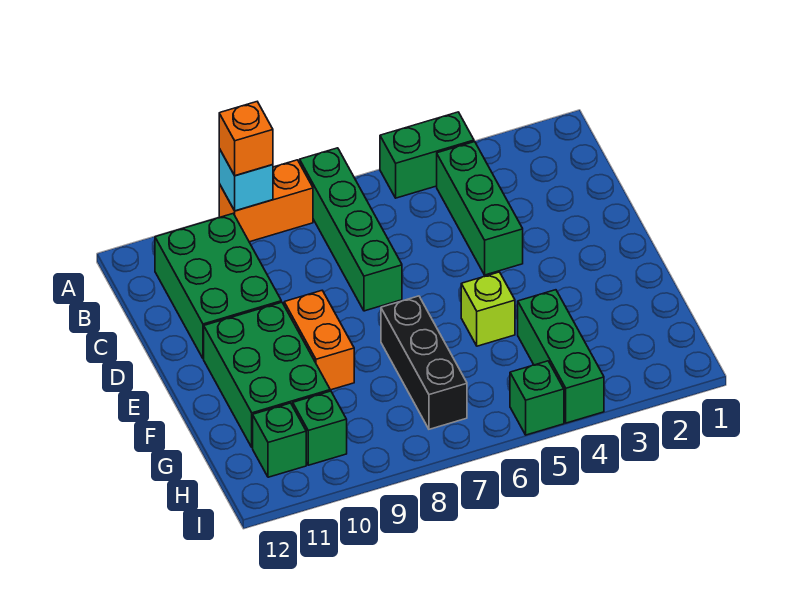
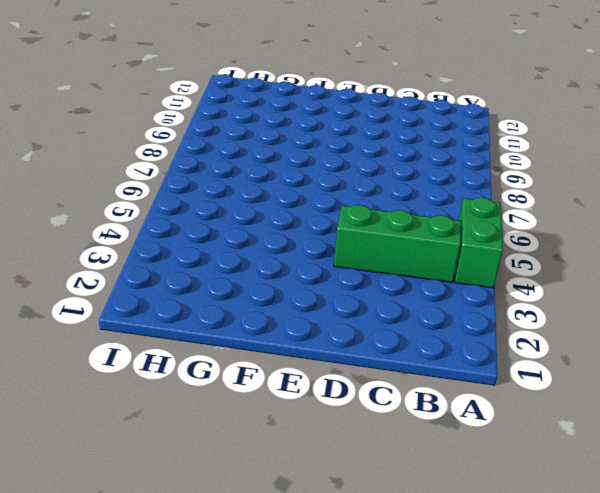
none -> green brick A7:D7 level 1
none -> orange brick A8:A9 level 1
none -> green brick B10:D11 level 1

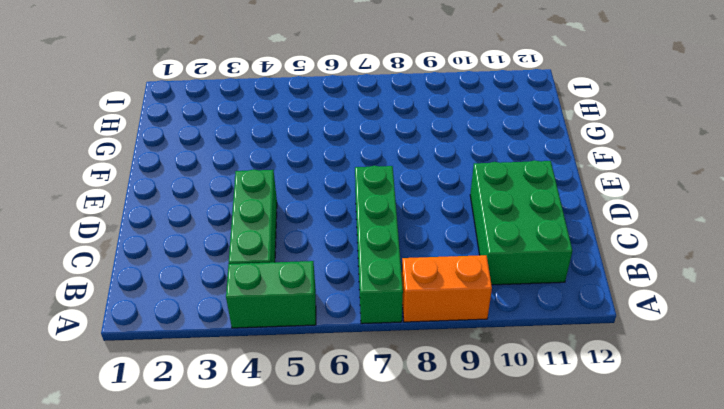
none -> orange brick E9:F9 level 1
none -> green brick E10:G11 level 1
none -> lime brick F5 level 1

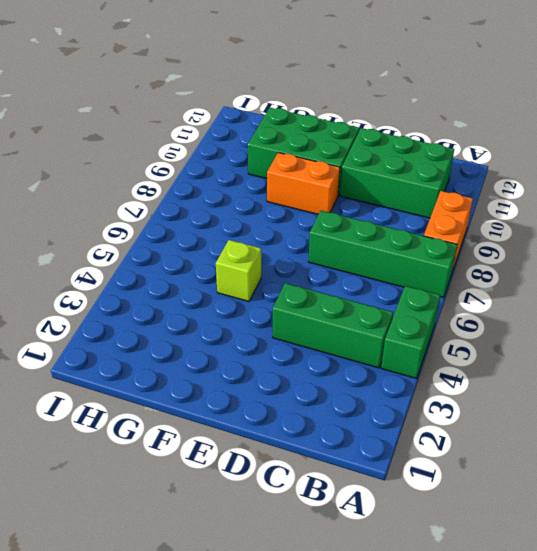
none -> black brick F7:H7 level 1
none -> green brick G4:I4 level 1
none -> green brick H10 level 1

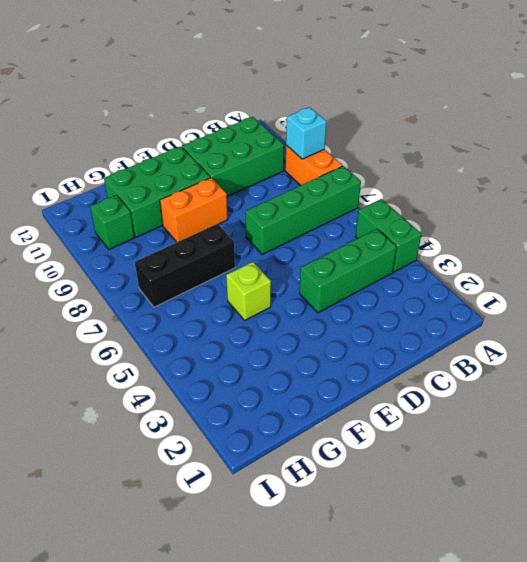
none -> green brick G4:I4 level 1
none -> green brick H11 level 1
none -> green brick I5 level 1

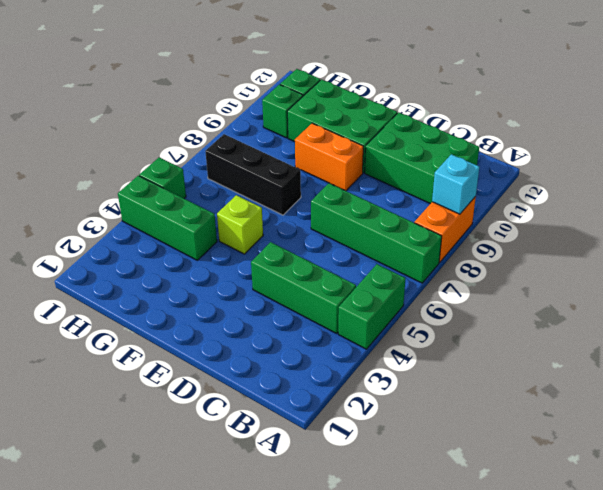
none -> orange brick A9 level 3

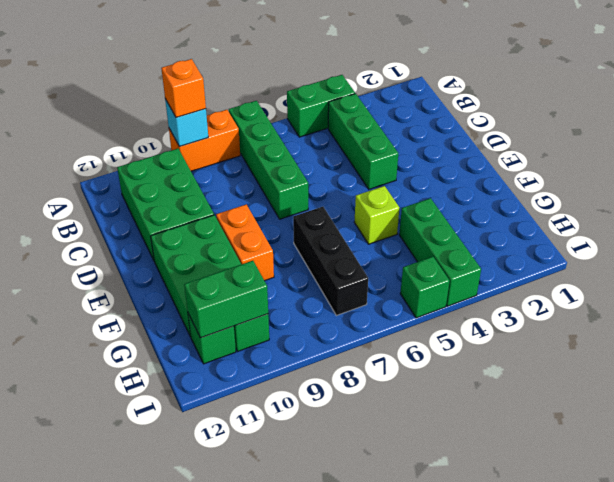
green brick H10:H11 level 2 -> none

